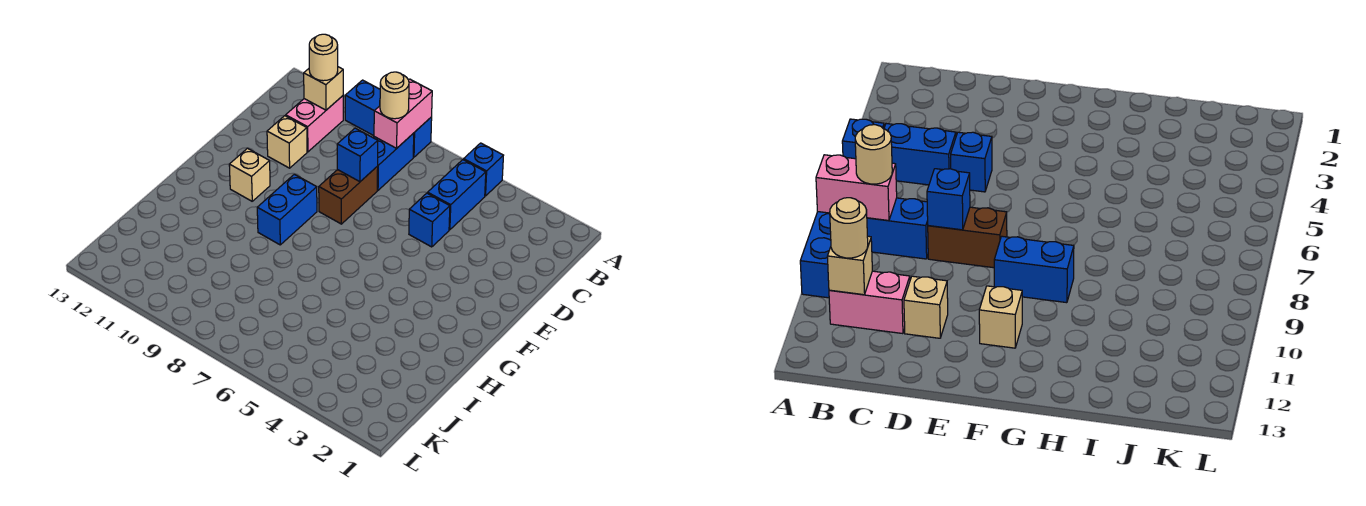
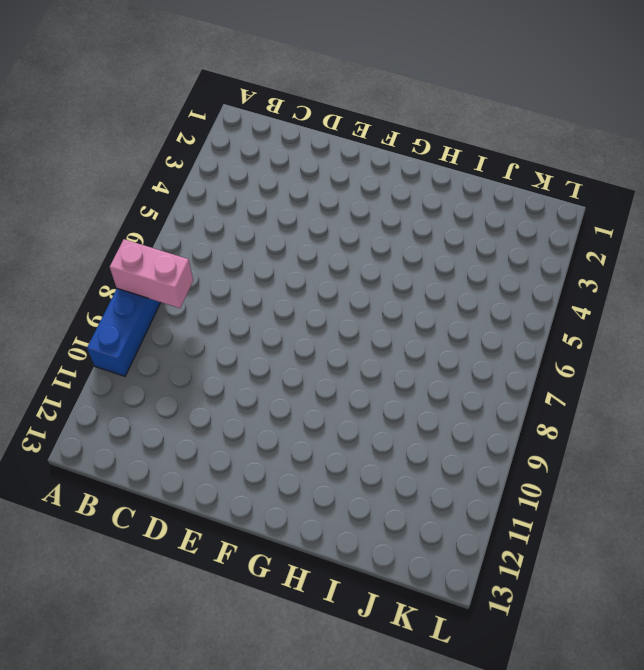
none -> blue brick A5 level 1
none -> blue brick B5:C5 level 1
none -> blue brick B8:C8 level 1

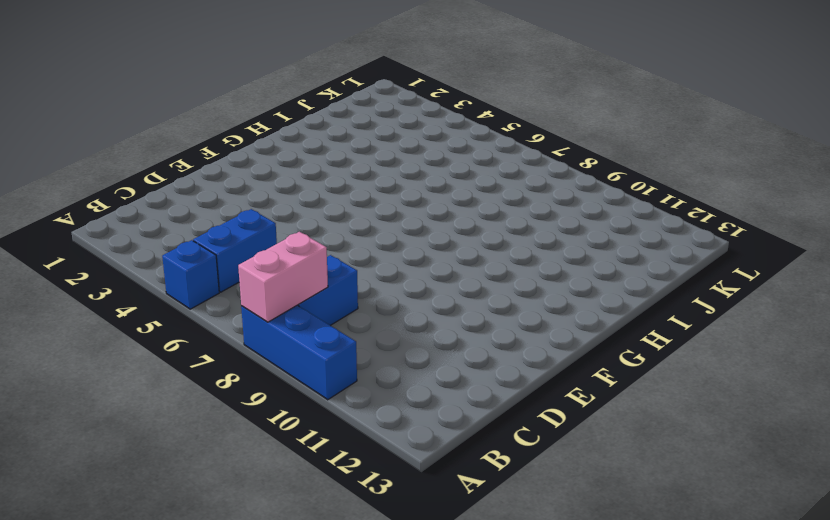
none -> pink brick B11:C11 level 1
none -> blue brick D5 level 1
none -> brown brick D8:E8 level 1

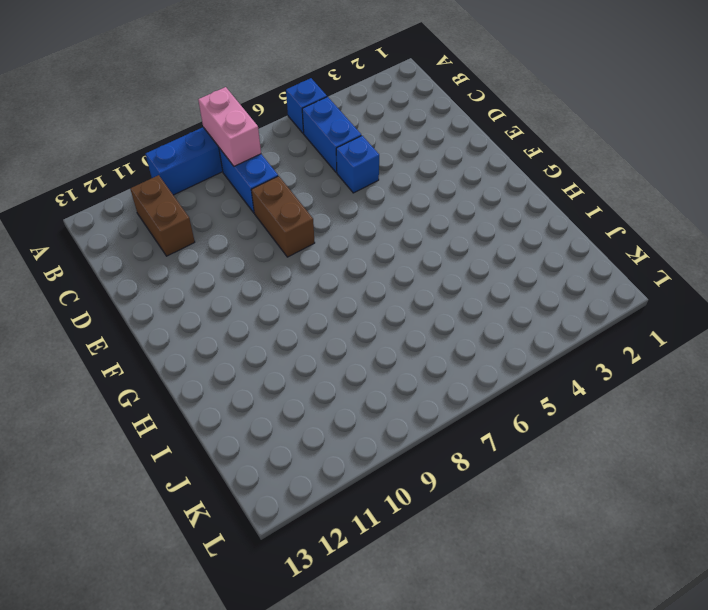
brown brick B11:C11 level 1 -> pink brick B11:C11 level 1
none -> tan brick D11 level 1
none -> blue brick F9:G9 level 1
none -> tan brick F11 level 1

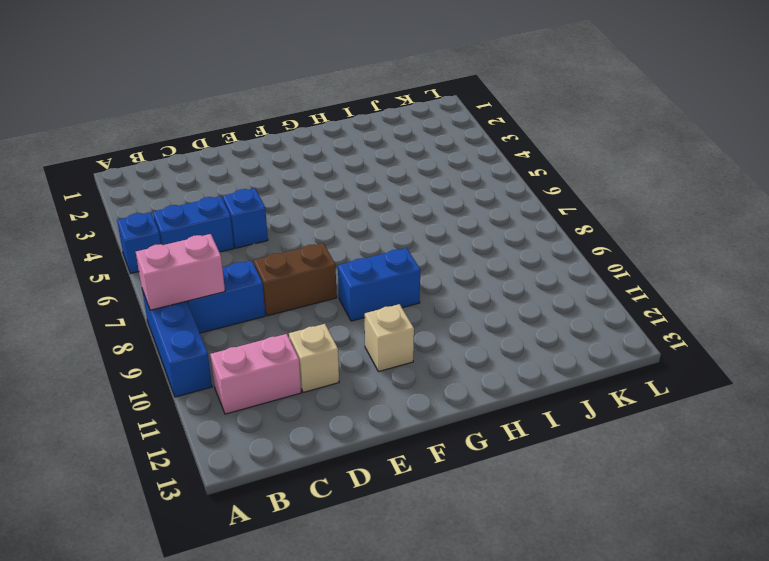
none -> tan brick B11 level 2
none -> blue brick D8 level 2
none -> tan round brick B8 level 3

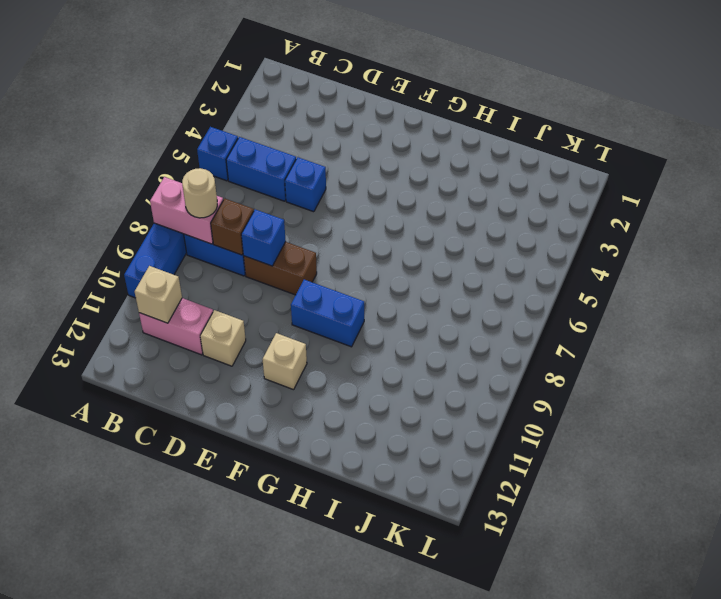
brown brick C8 level 2 -> none
none -> tan round brick B11 level 3

